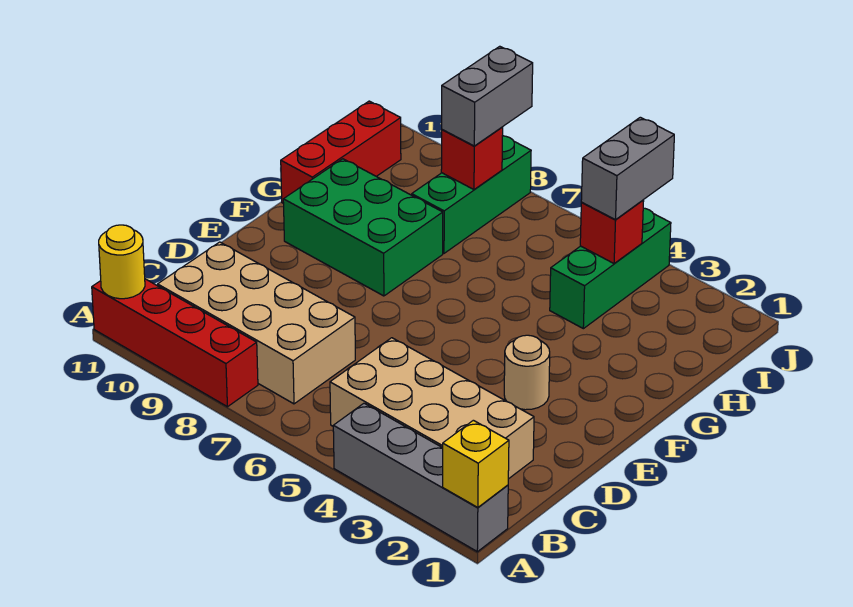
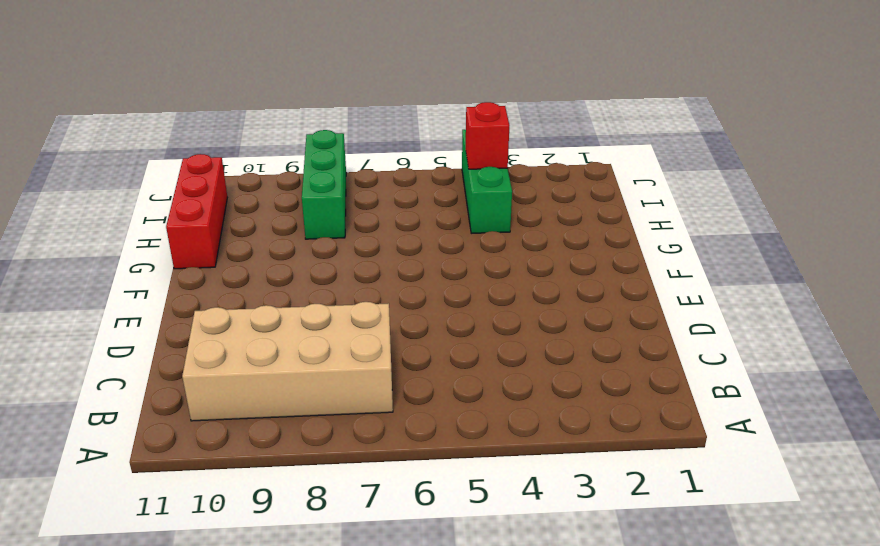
none -> grey brick A1:A4 level 1
none -> red brick A8:A11 level 1
none -> tan brick B2:C5 level 1

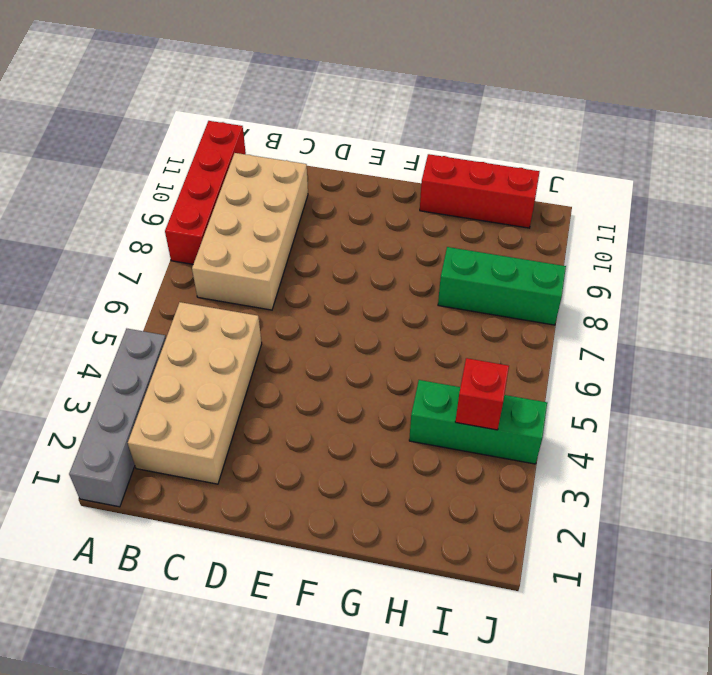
none -> tan round brick E3 level 1
none -> green brick F8:G10 level 1
none -> yellow brick A1 level 2

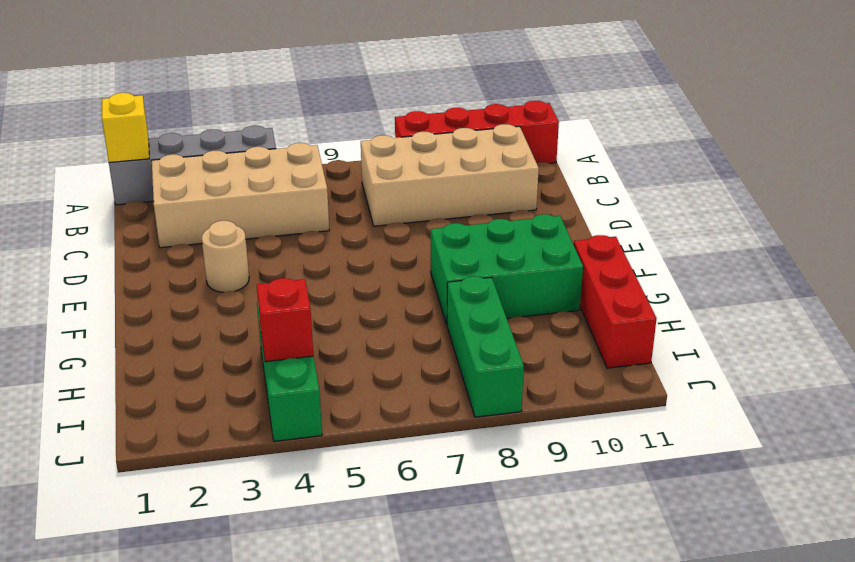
none -> yellow round brick A11 level 2
none -> red brick I8 level 2
none -> grey brick I4:J4 level 3

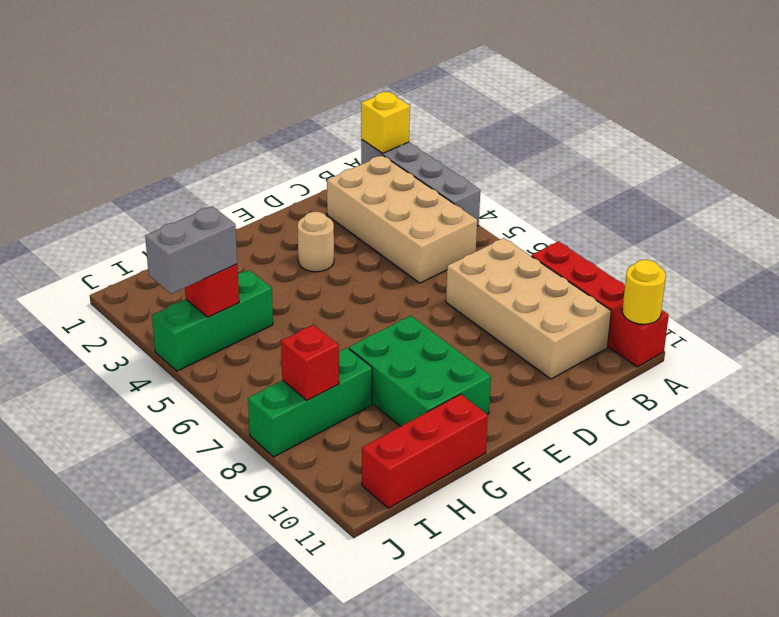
none -> grey brick I8:J8 level 3

